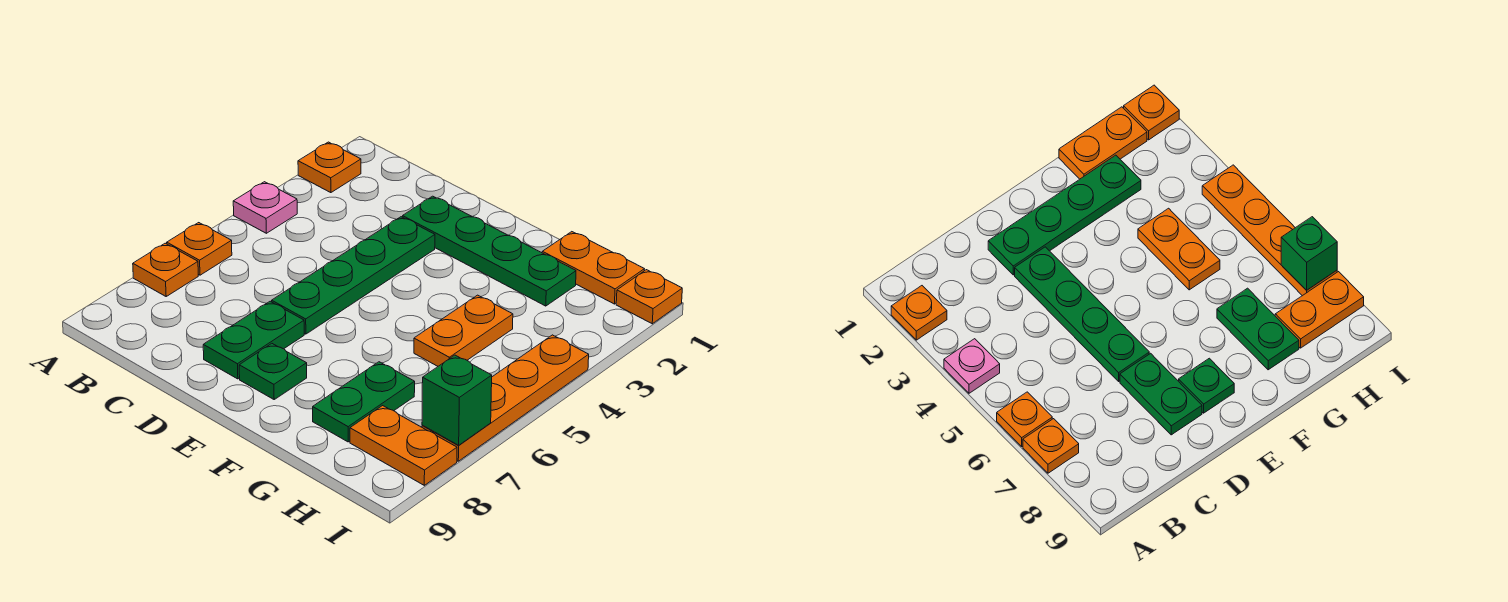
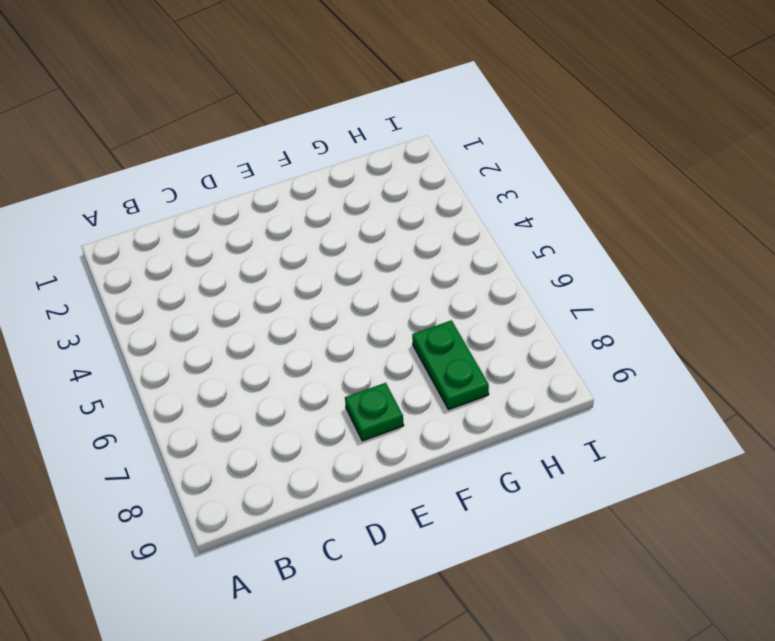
none -> orange plate A2 level 1
none -> pink plate A4 level 1
none -> orange plate A6 level 1

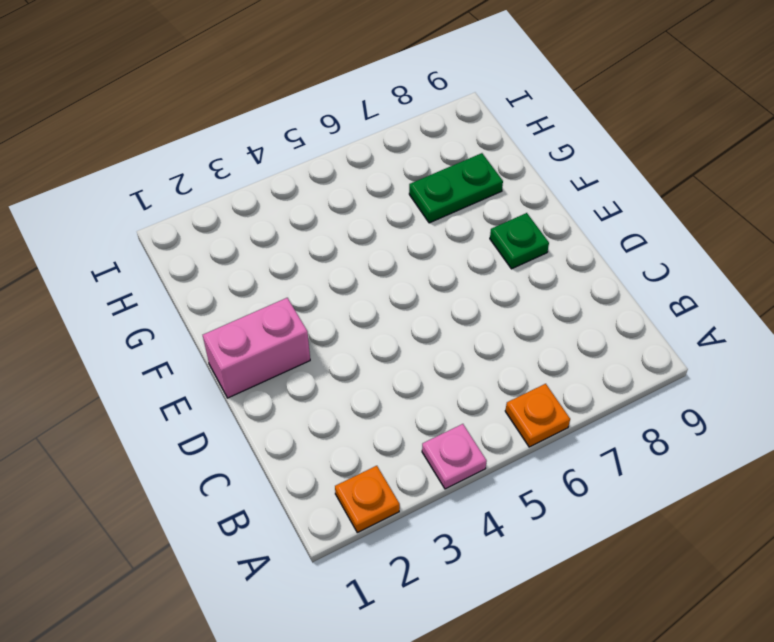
pink brick E1:E2 level 1 -> green plate D2:G2 level 1
none -> orange plate A7 level 1
none -> green plate D3:D6 level 1
none -> green plate D7:D8 level 1

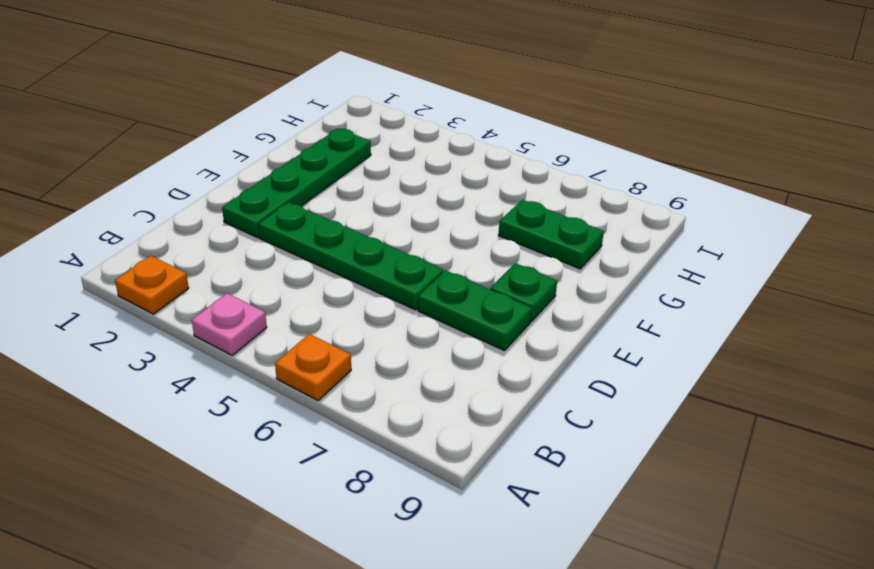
none -> orange plate A7 level 1
none -> orange plate G1:H1 level 1
none -> orange plate G4:G5 level 1

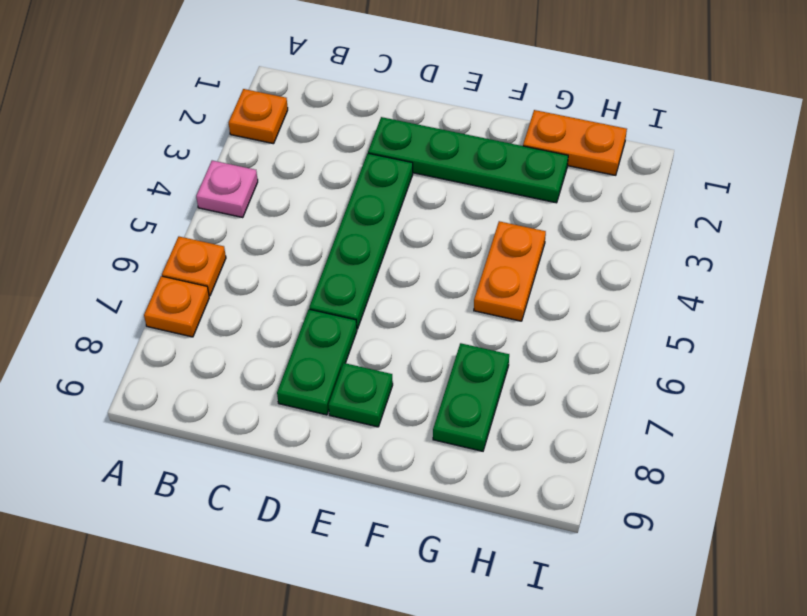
none -> orange plate H8:I8 level 1
none -> orange plate I1 level 1
none -> orange plate I4:I7 level 1

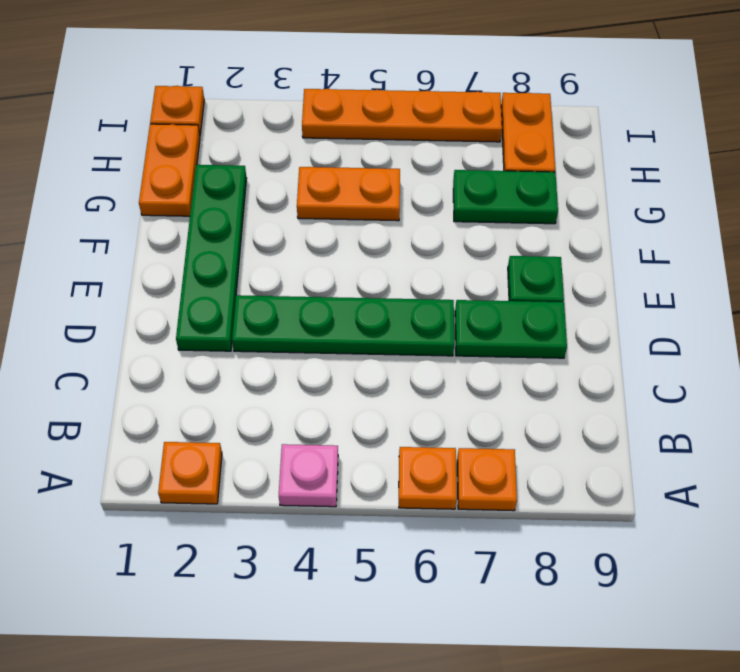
none -> green brick I7 level 2

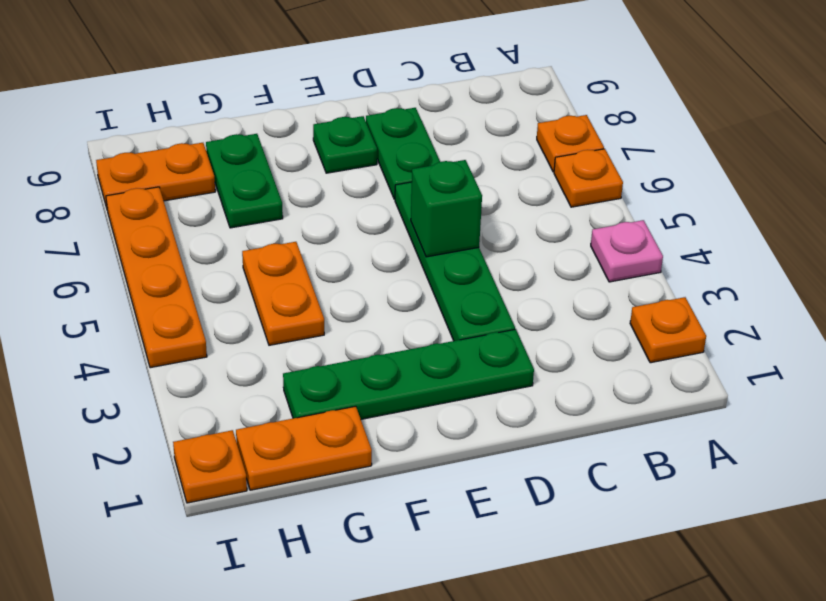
green brick D5 level 2 -> green brick I7 level 2

